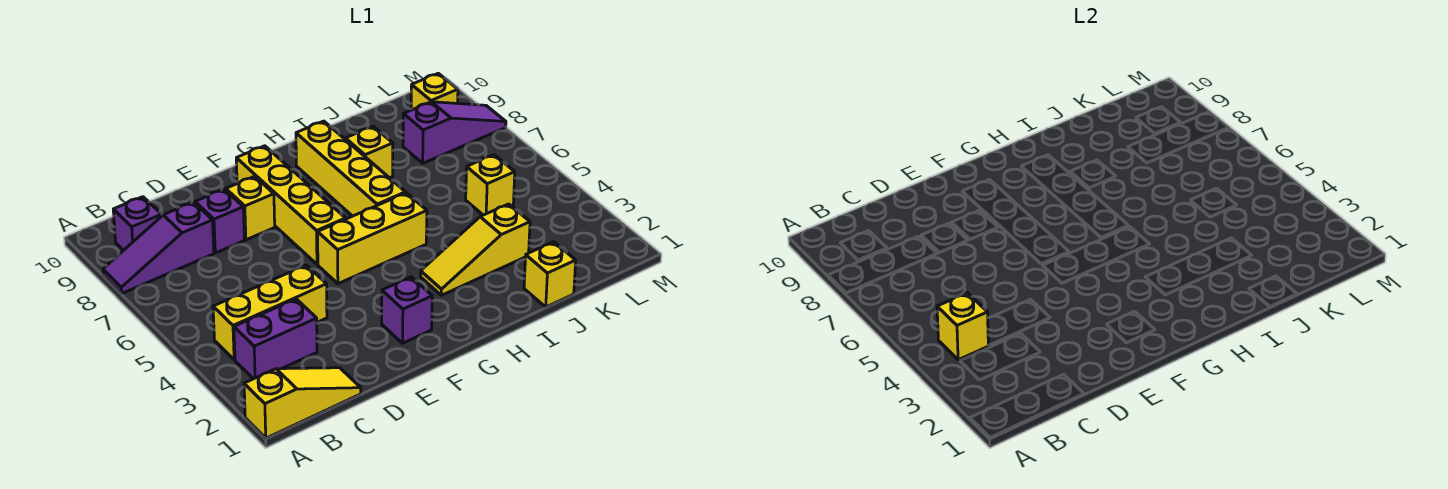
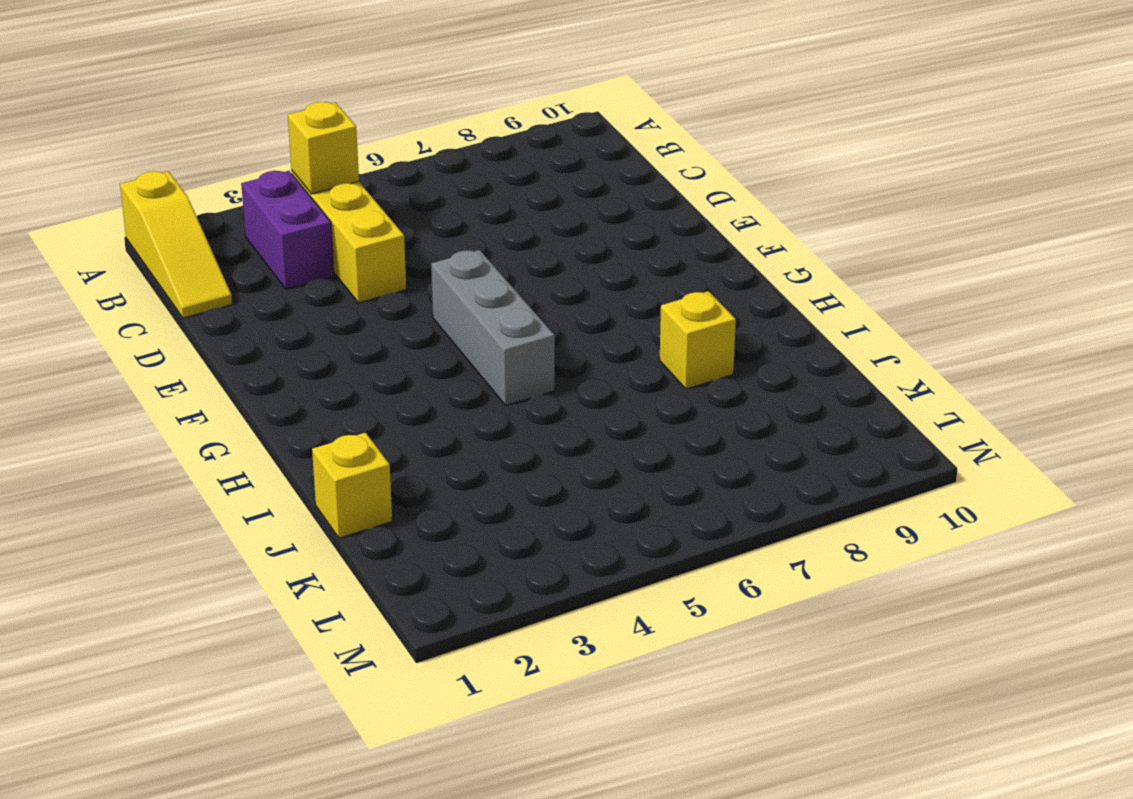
grey brick F5:H5 level 1 -> yellow brick F5:H5 level 1
none -> purple slope A8:C8 level 1 top C
none -> purple brick B9 level 1
none -> purple brick D8 level 1

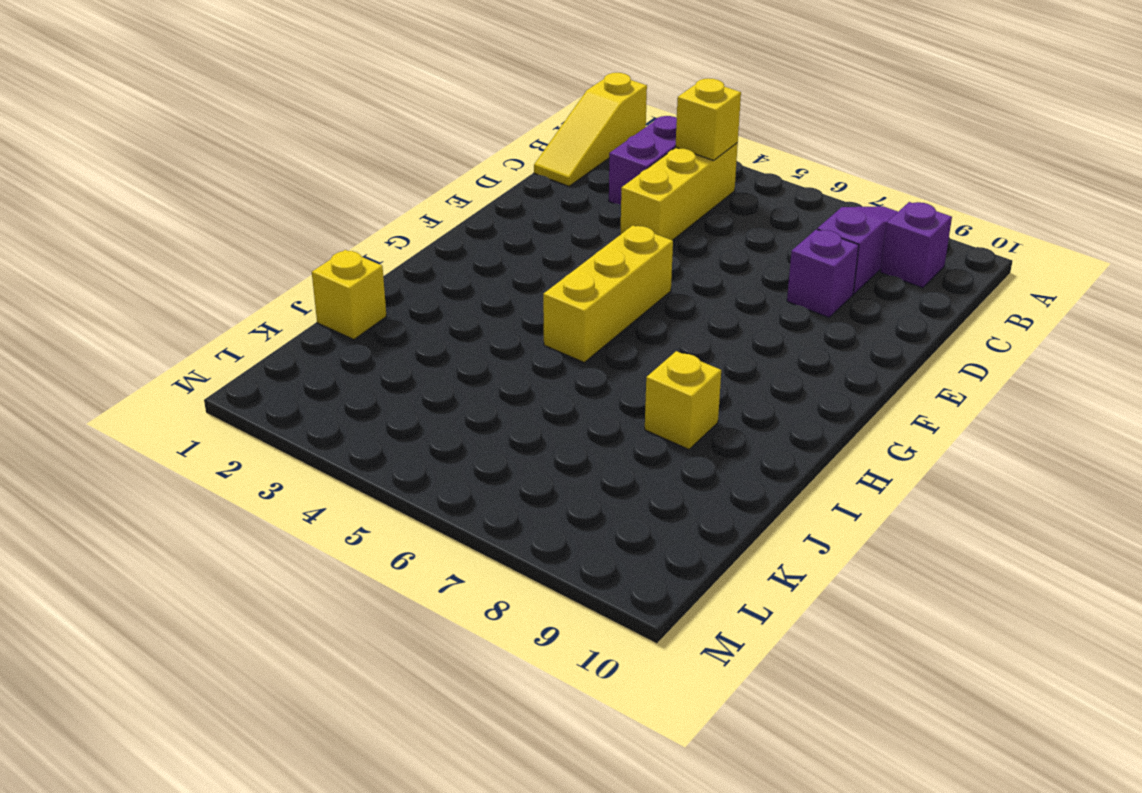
none -> yellow brick E8 level 1
none -> purple brick F2 level 1
none -> yellow brick F6:F9 level 1

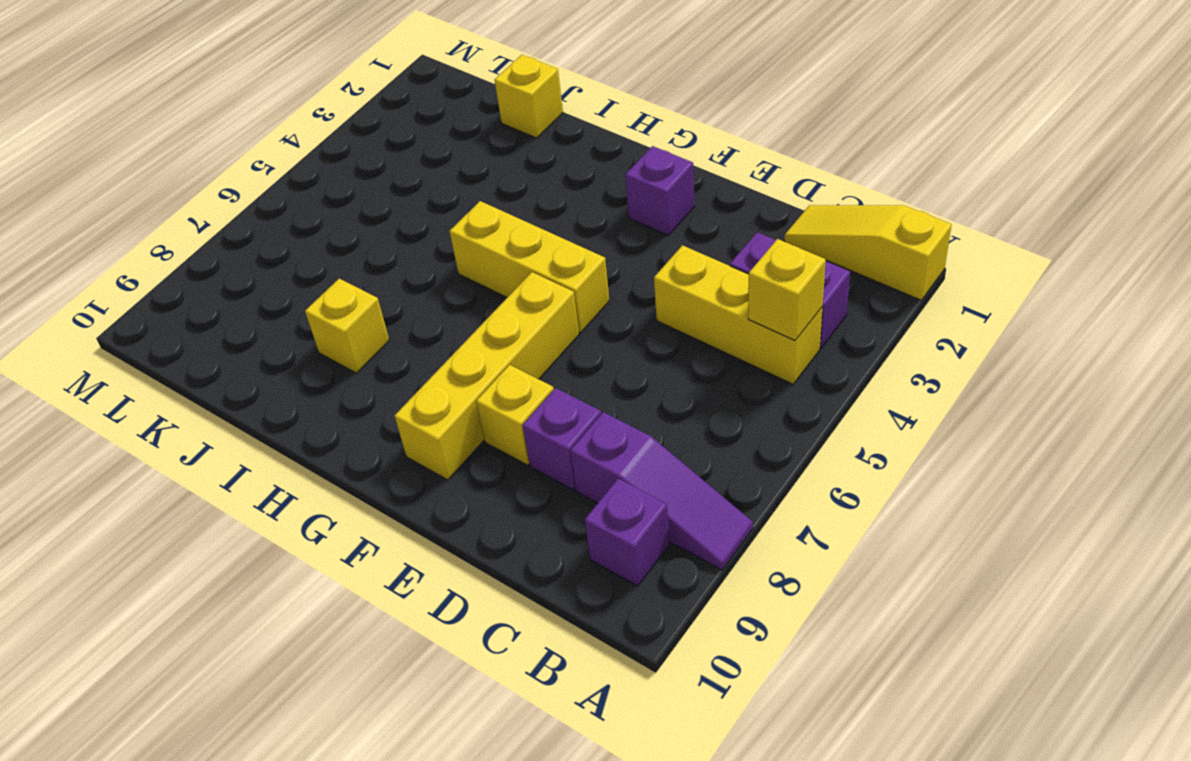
none -> yellow slope H3:J3 level 1 top J
none -> yellow brick H6:H9 level 1
none -> yellow brick K5 level 1

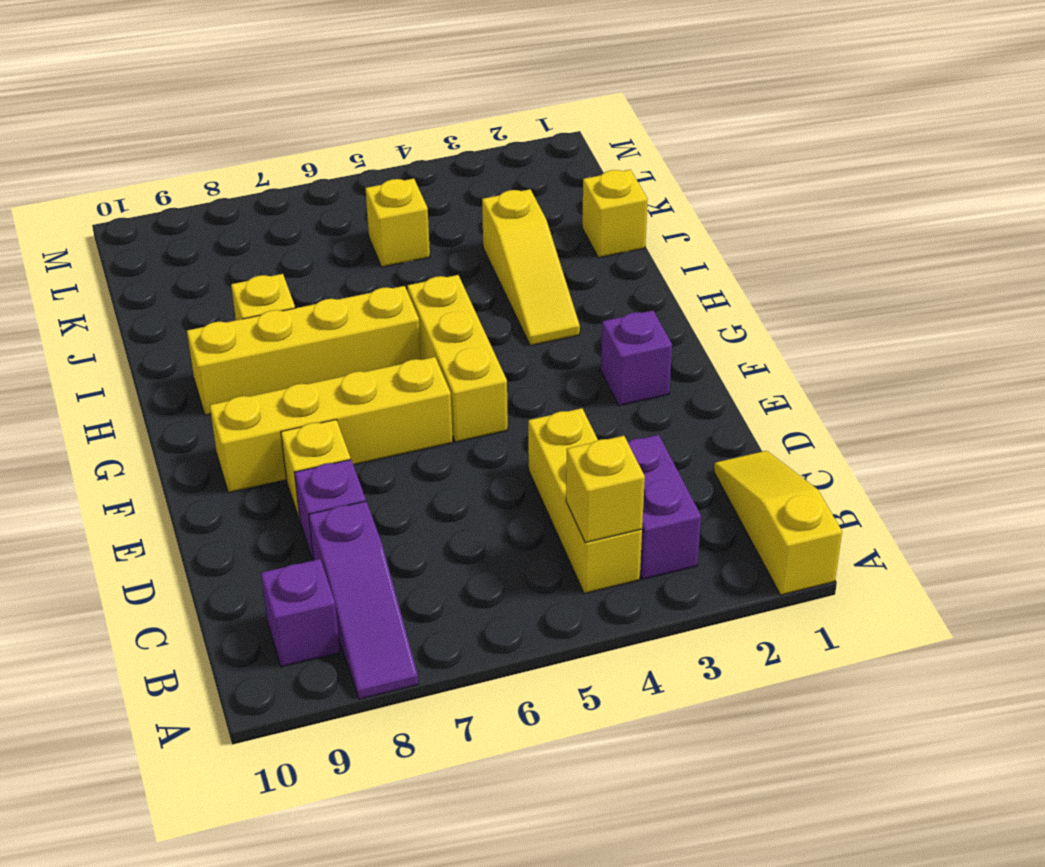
none -> purple slope K8:M8 level 1 top K
none -> yellow brick L9 level 1

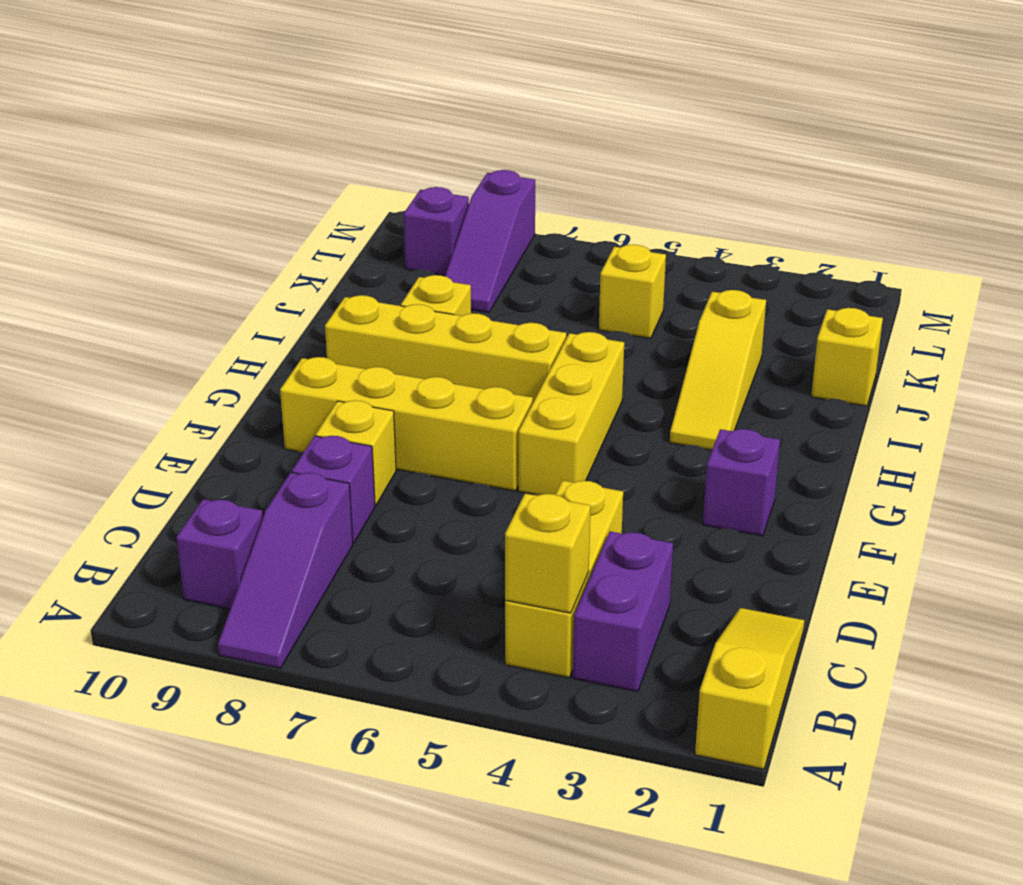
purple slope K8:M8 level 1 top M -> purple slope K8:M8 level 1 top K
purple brick L9 level 1 -> yellow brick L9 level 1

